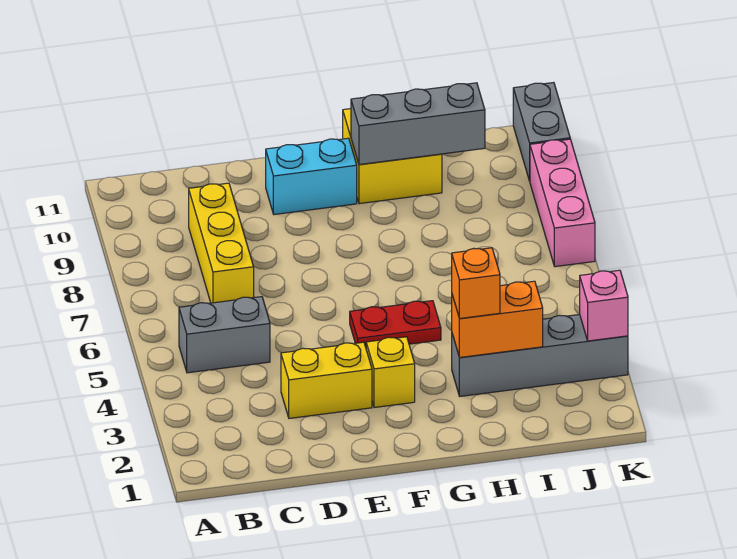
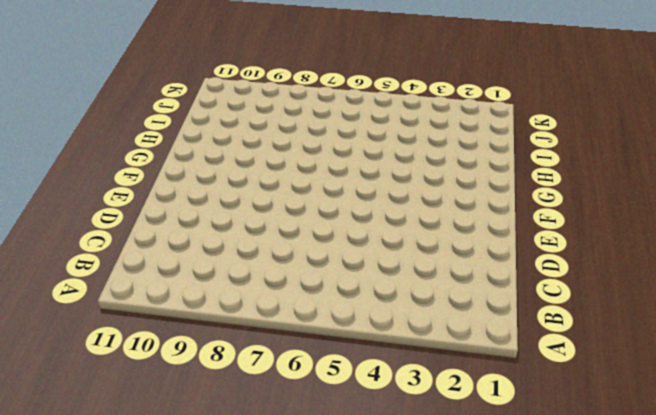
none -> grey brick B5:C5 level 1
none -> yellow brick C7:C9 level 1
none -> yellow brick D3:E3 level 1

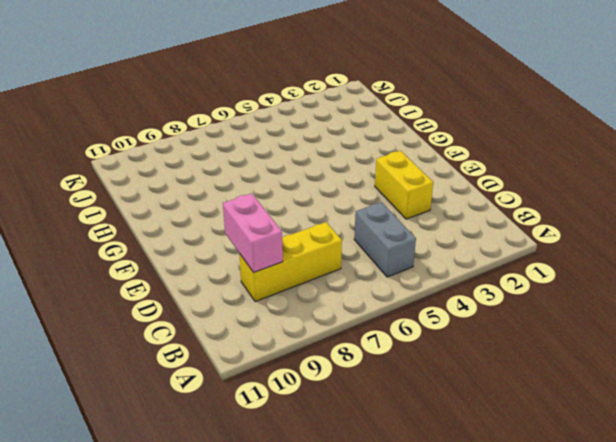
pink brick C9:D9 level 2 -> none
none -> cyan brick E10:F10 level 1
none -> yellow brick F3 level 1
none -> red plate F5:G5 level 1

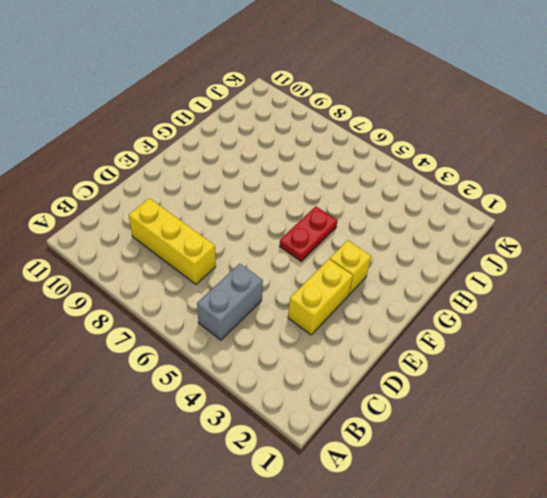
none -> cyan brick E10:F10 level 1
none -> yellow brick G10:H11 level 1
none -> grey brick H3:K3 level 1

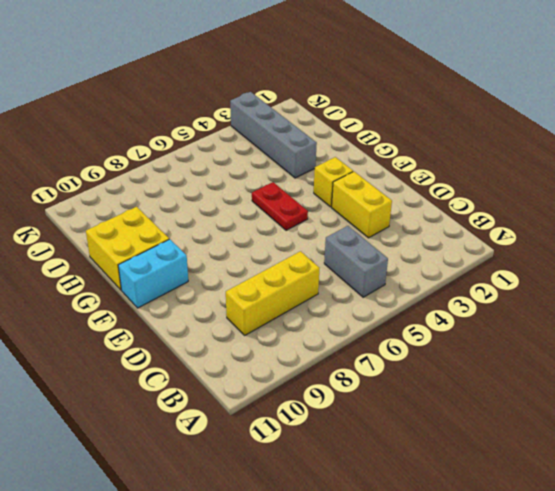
cyan brick F10:F11 level 1 -> cyan brick E10:F10 level 1
none -> pink brick K7:K9 level 1
none -> grey brick K10:K11 level 1
none -> grey brick G10:I10 level 2

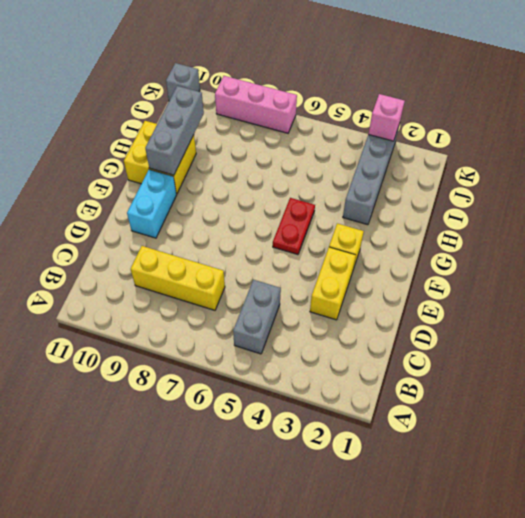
grey brick K11 level 1 -> grey brick K10:K11 level 1
none -> orange brick H3:I3 level 2
none -> orange brick H3 level 3

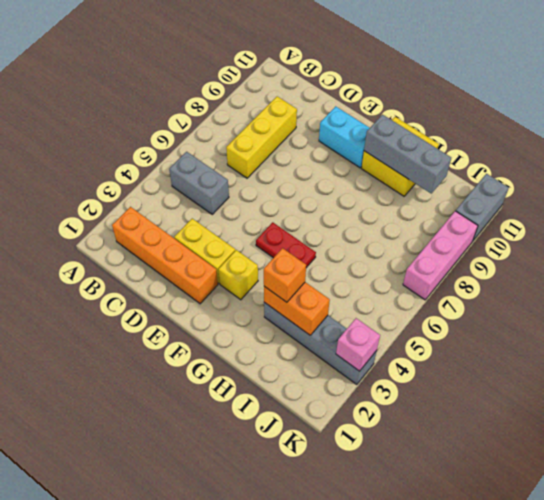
orange brick B2:E2 level 1 -> none

